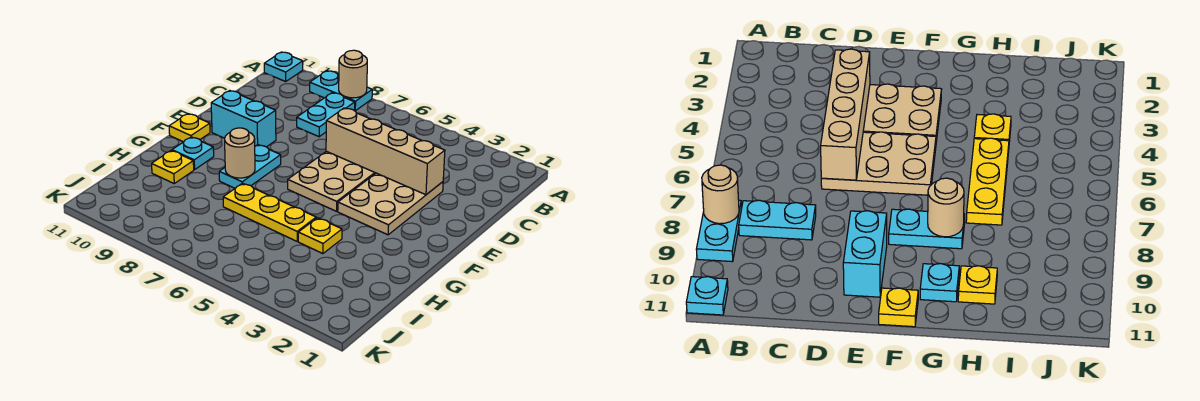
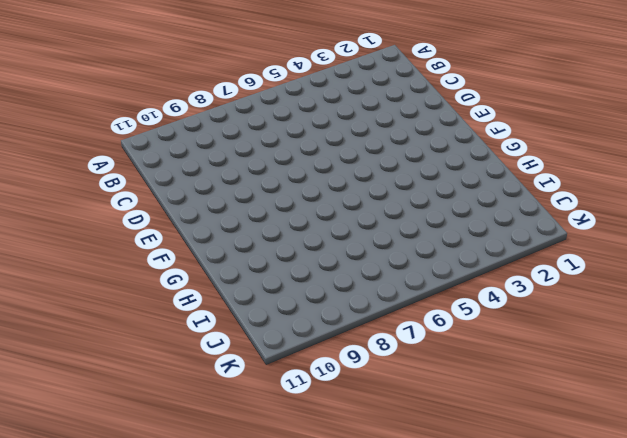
none -> cyan plate A8:A9 level 1
none -> cyan plate A11 level 1
none -> cyan plate B8:C8 level 1

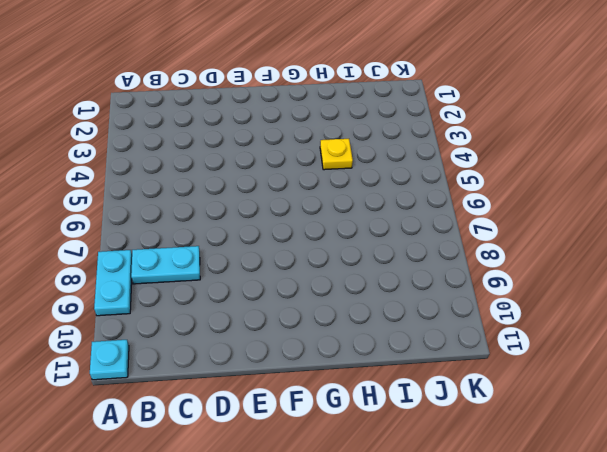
none -> tan plate D3:F4 level 1
none -> tan plate D5:F6 level 1
none -> cyan brick E9:E10 level 1

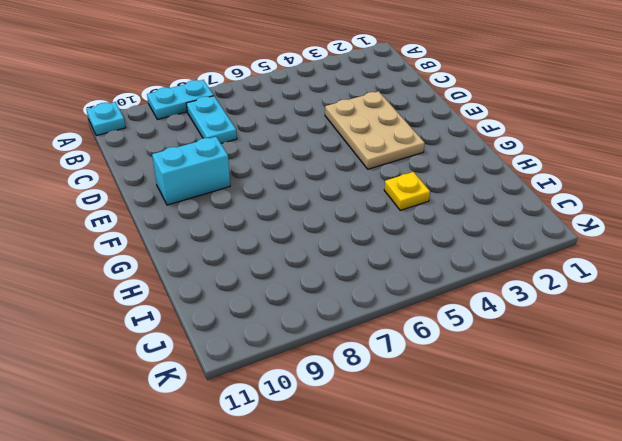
none -> tan plate D5:F6 level 1
none -> cyan plate F8:G8 level 1
none -> yellow plate F11 level 1

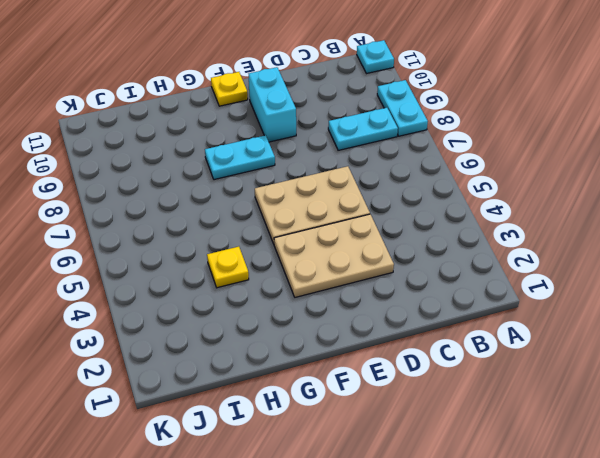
none -> cyan plate G10 level 1
none -> yellow plate H5:H7 level 1
none -> yellow plate H10 level 1

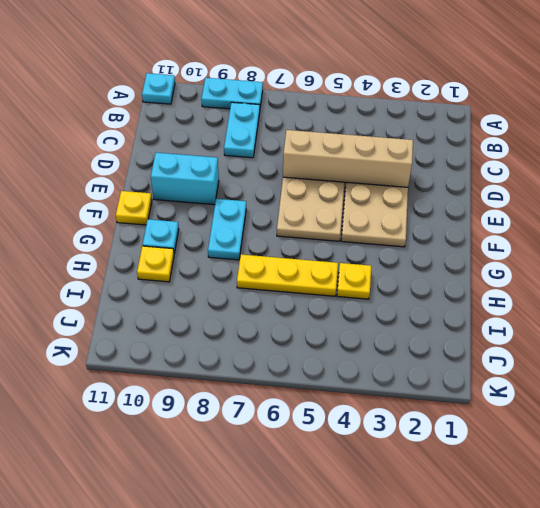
none -> tan round brick A8 level 2
none -> tan round brick G8 level 2

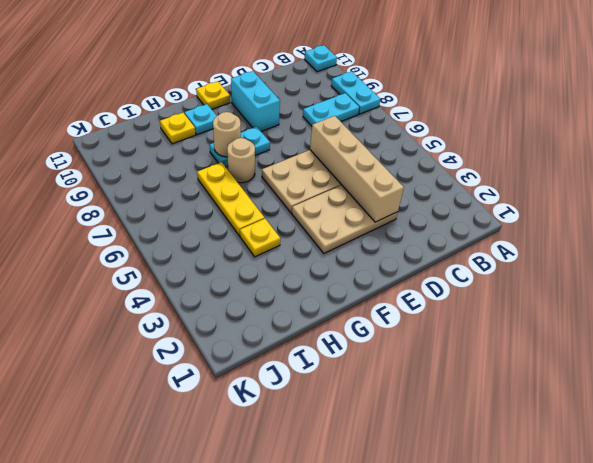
tan round brick G7 level 1 -> tan round brick A8 level 2

